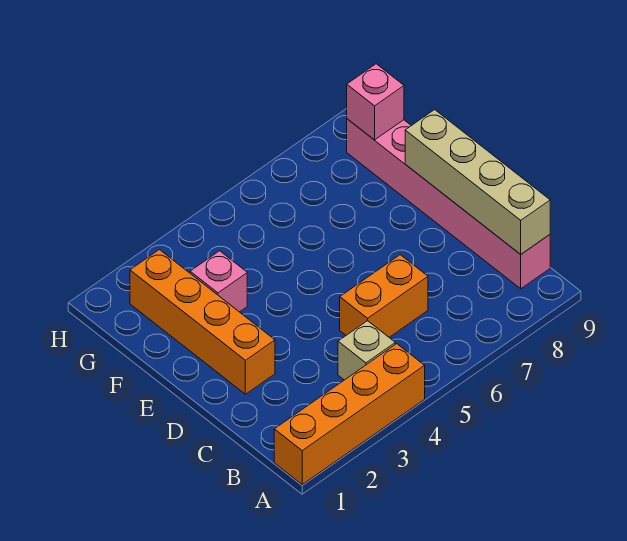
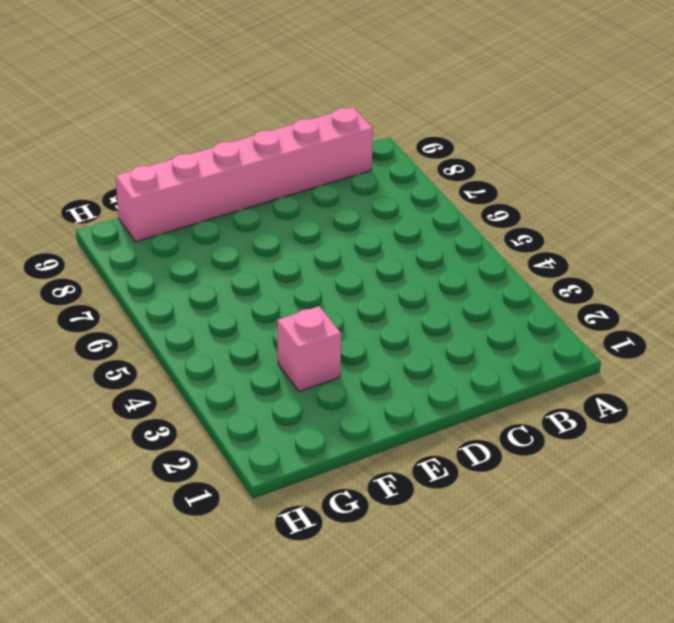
none -> orange brick A1:A4 level 1
none -> tan brick B4 level 1

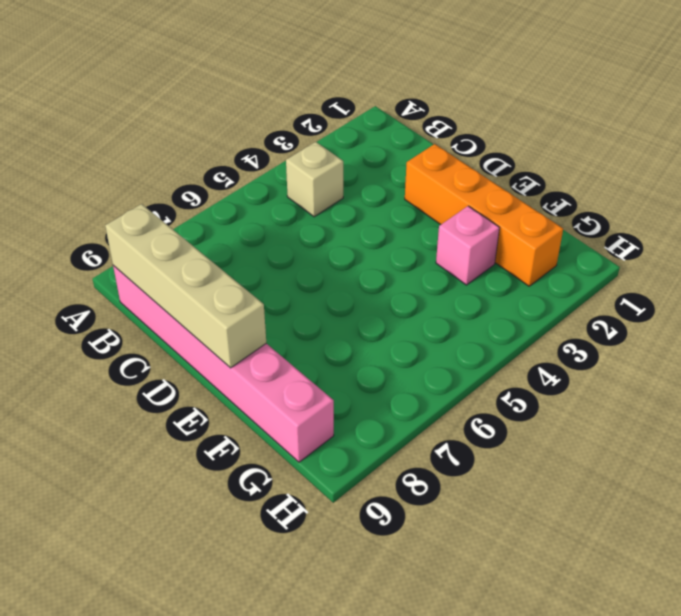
none -> orange brick A1:A4 level 1
none -> orange brick C5:C6 level 1

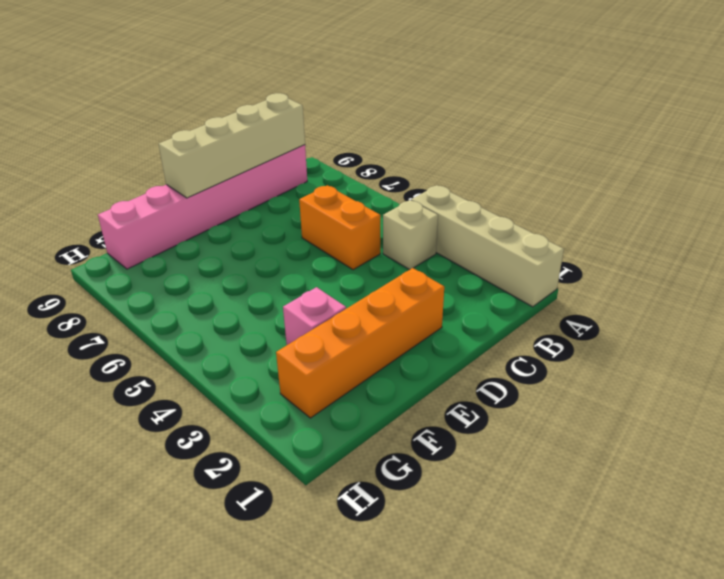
tan brick A1:A4 level 1 -> orange brick A1:A4 level 1
none -> pink brick G9 level 2

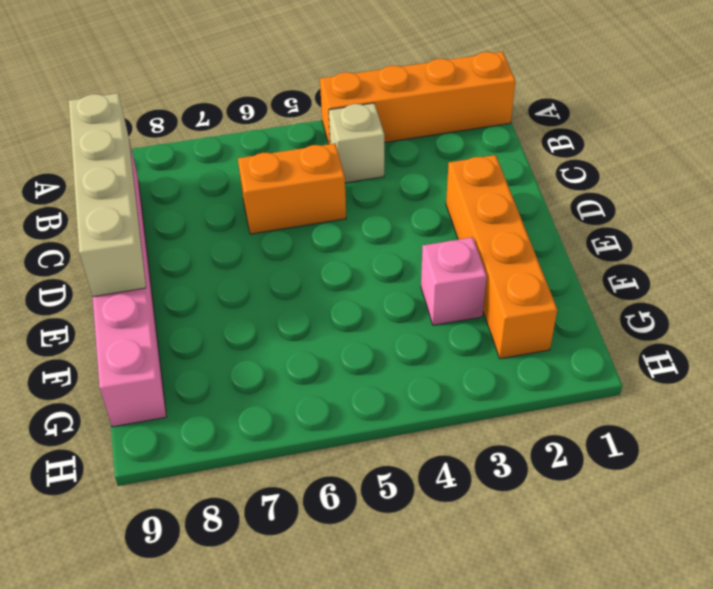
none -> pink brick G9 level 2

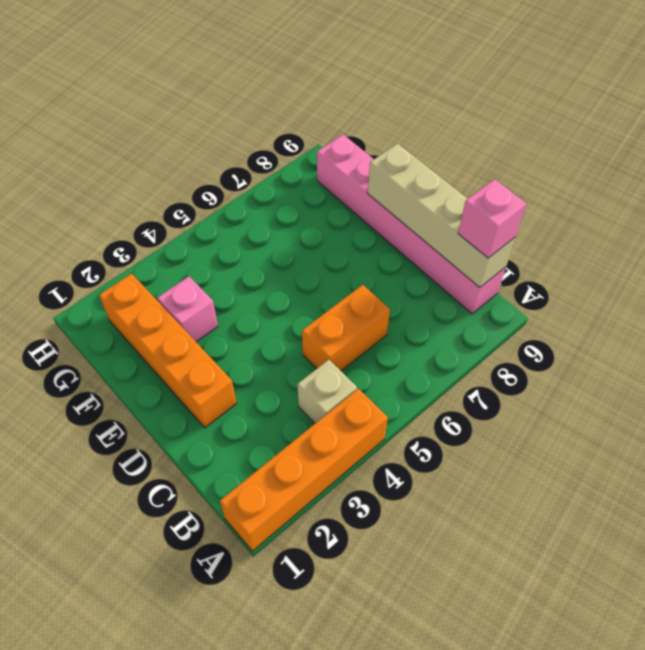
pink brick B9 level 3 -> pink brick G9 level 2

